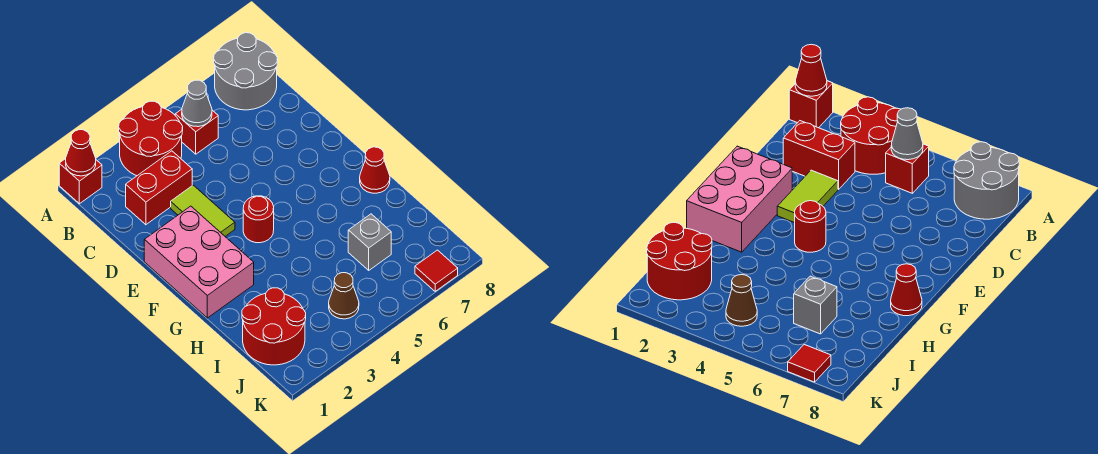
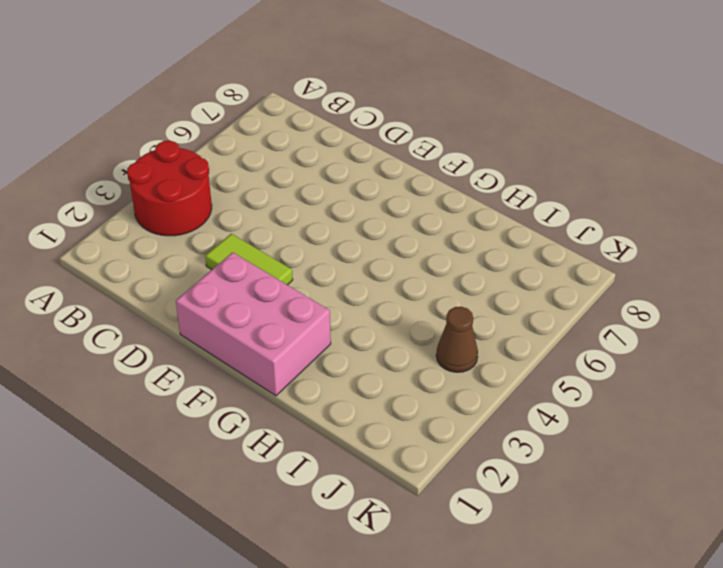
none -> red brick A1 level 1
none -> grey round brick A7:B8 level 1
none -> red brick B5 level 1

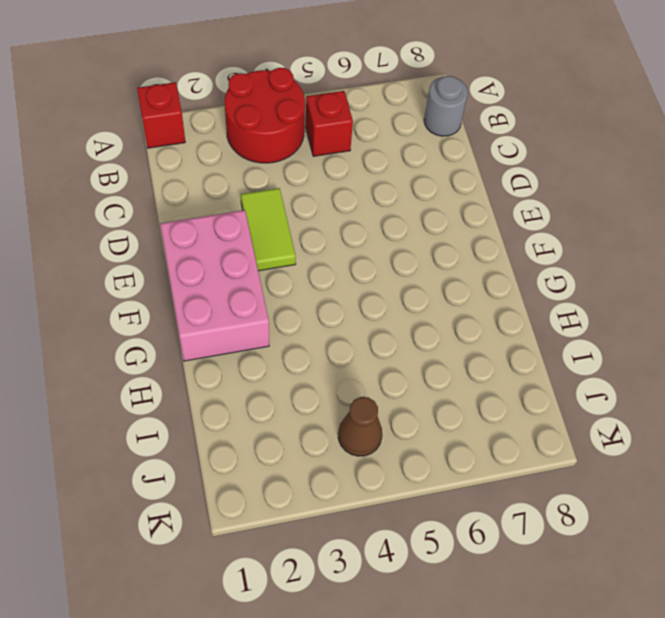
grey round brick B8 level 1 -> grey round brick A7:B8 level 1
none -> red brick C2:C3 level 1
none -> red round brick F4 level 1
none -> red cone G8 level 1

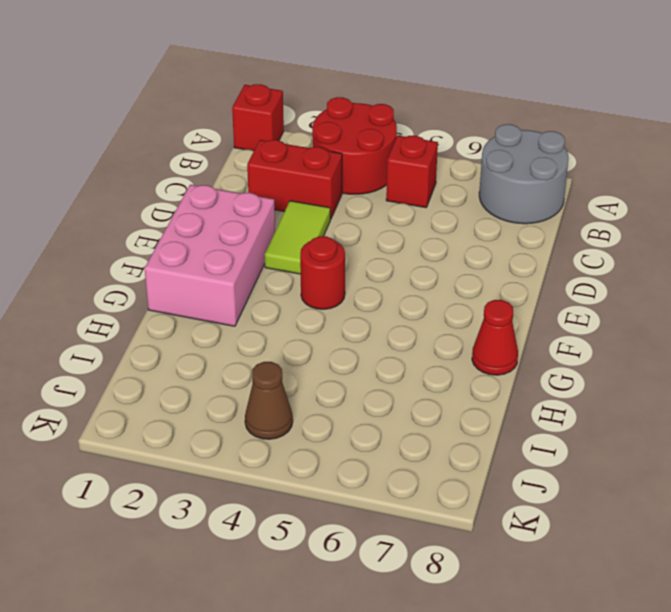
none -> red round brick I1:J2 level 1
none -> grey brick I6 level 1
none -> red tile K7 level 1

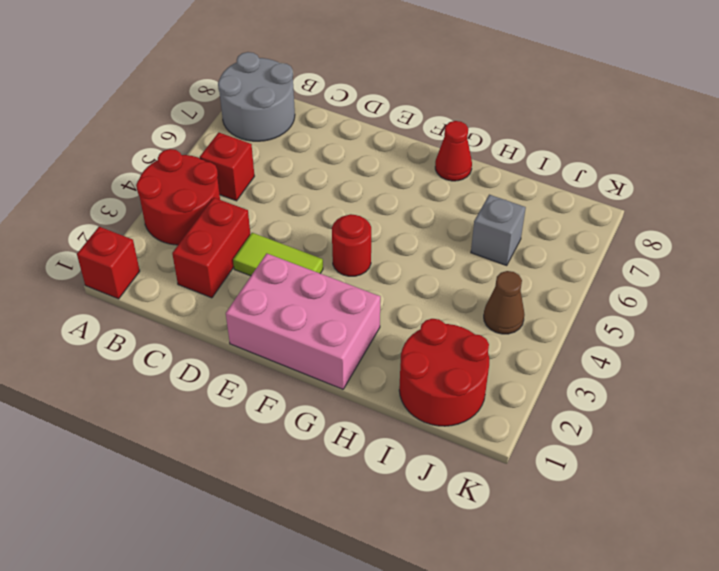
none -> red tile K7 level 1
none -> red cone A1 level 2
none -> grey cone B5 level 2

